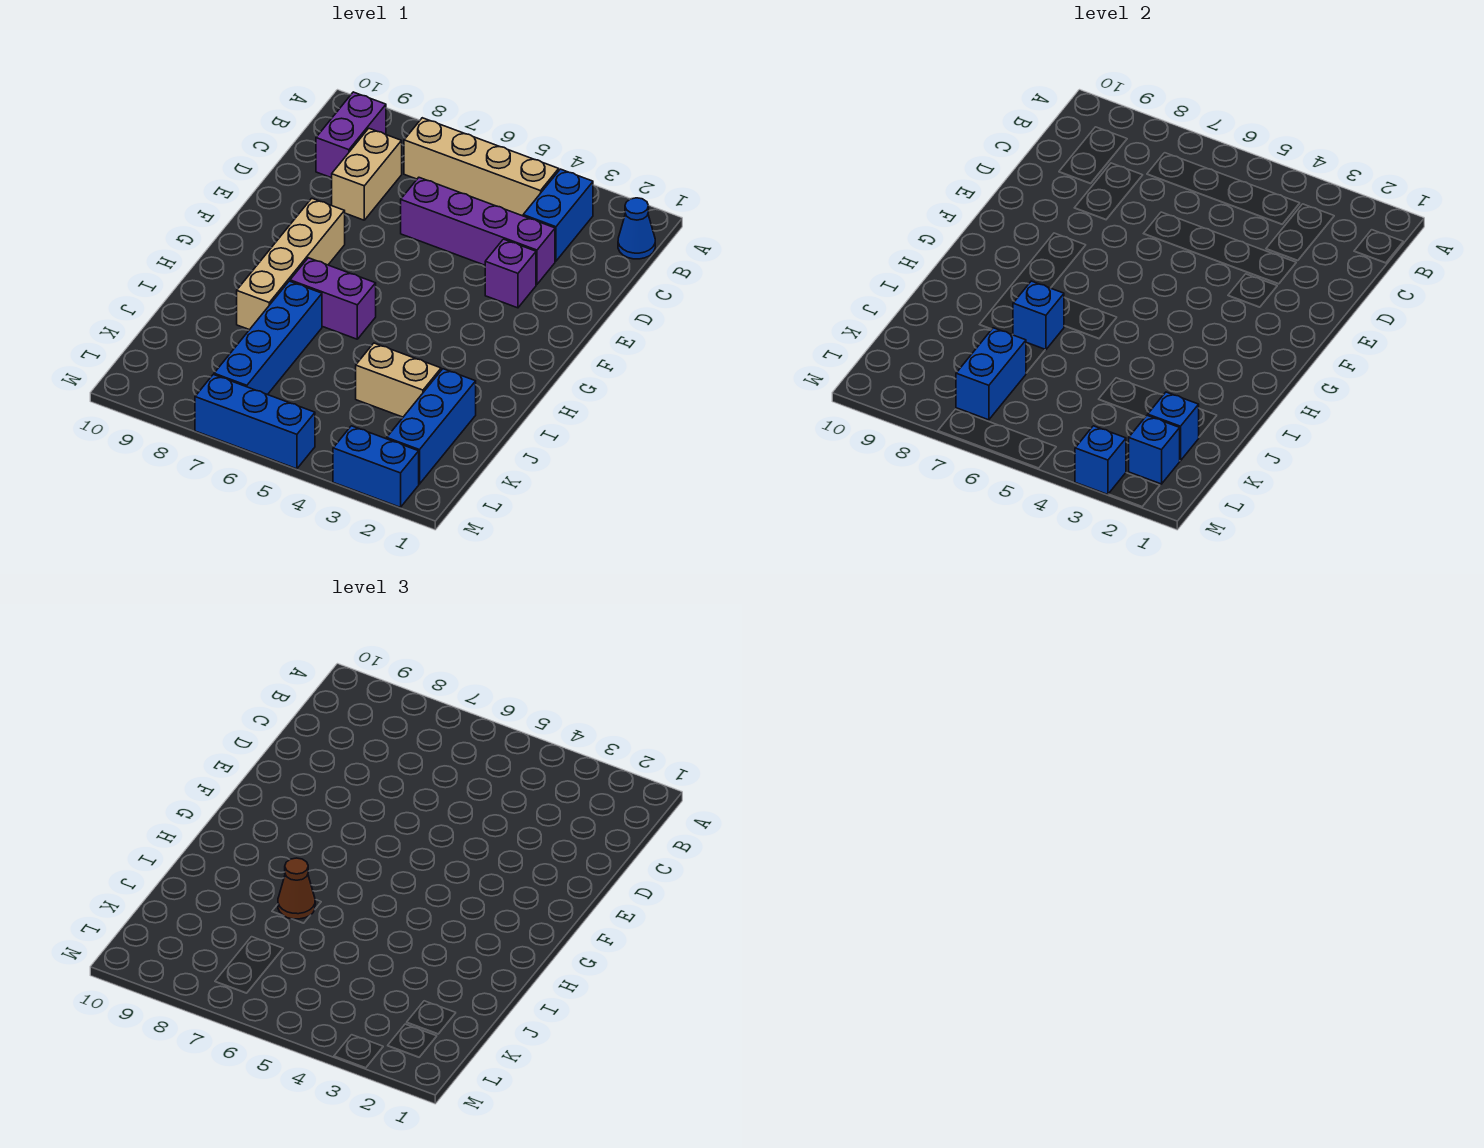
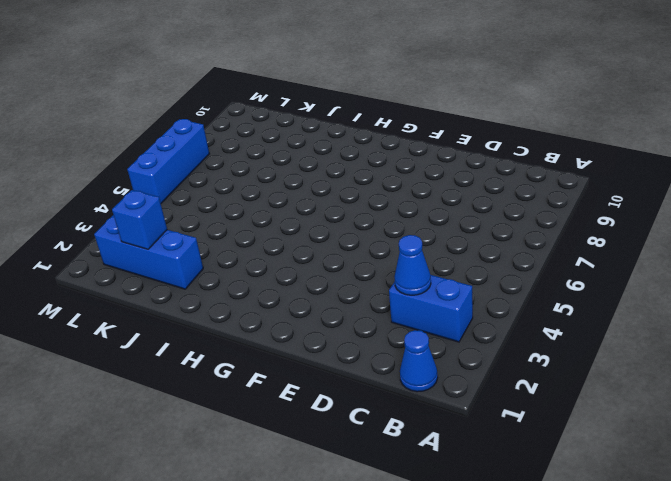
blue cone C3 level 2 -> none
none -> tan brick B4:B7 level 1
none -> purple brick B9:C9 level 1
none -> tan brick C8:D8 level 1

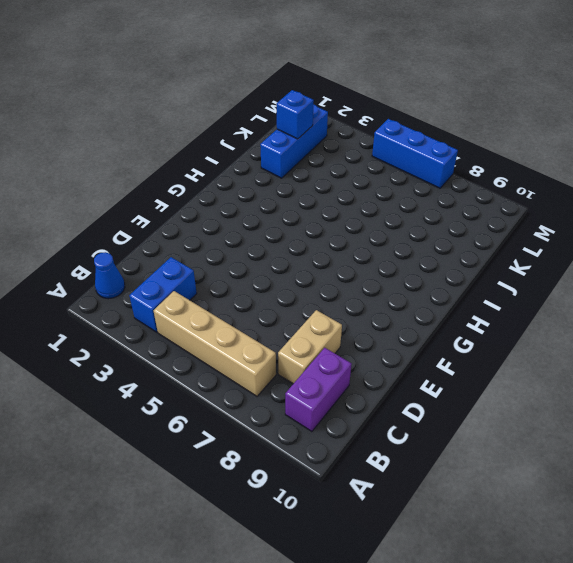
none -> purple brick D3:D6 level 1
none -> purple brick E3 level 1
none -> tan brick F8:I8 level 1

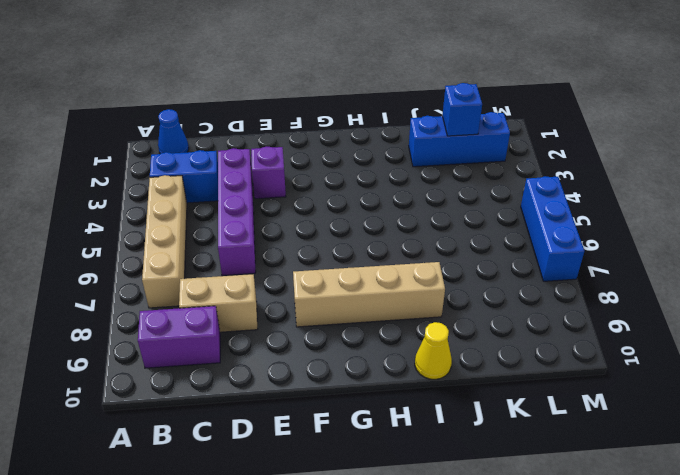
yellow cone I10 level 1 -> none
none -> purple brick H6:H7 level 1
none -> blue brick I7:L7 level 1
none -> tan brick J3:J4 level 1

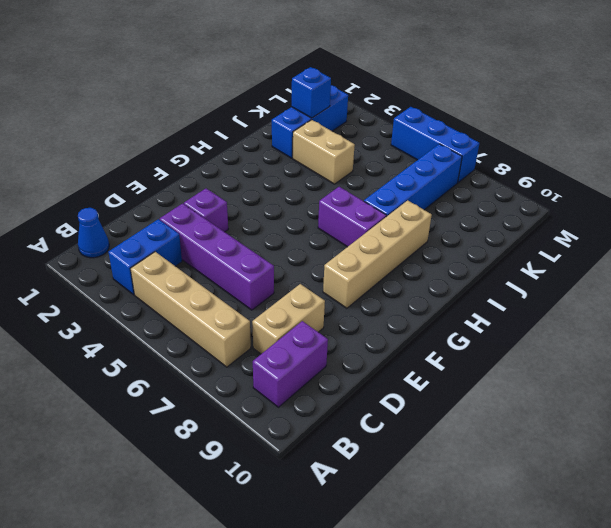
none -> blue brick M2:M3 level 1
none -> blue brick I7 level 2
none -> blue brick K7:L7 level 2

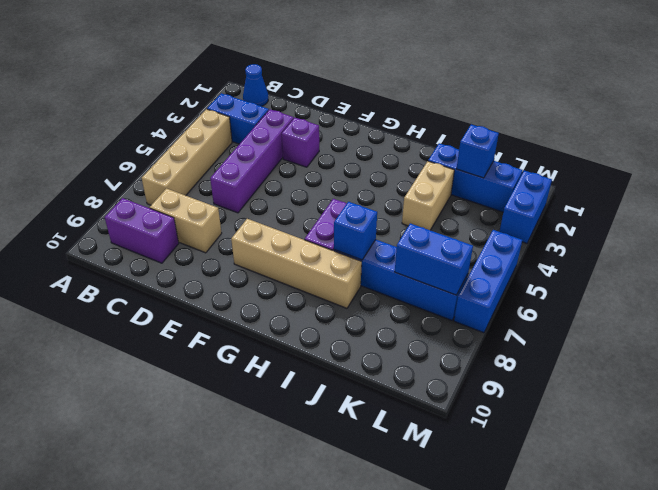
none -> blue brick L2 level 2
none -> blue brick M3 level 2
none -> brown cone I7 level 3

